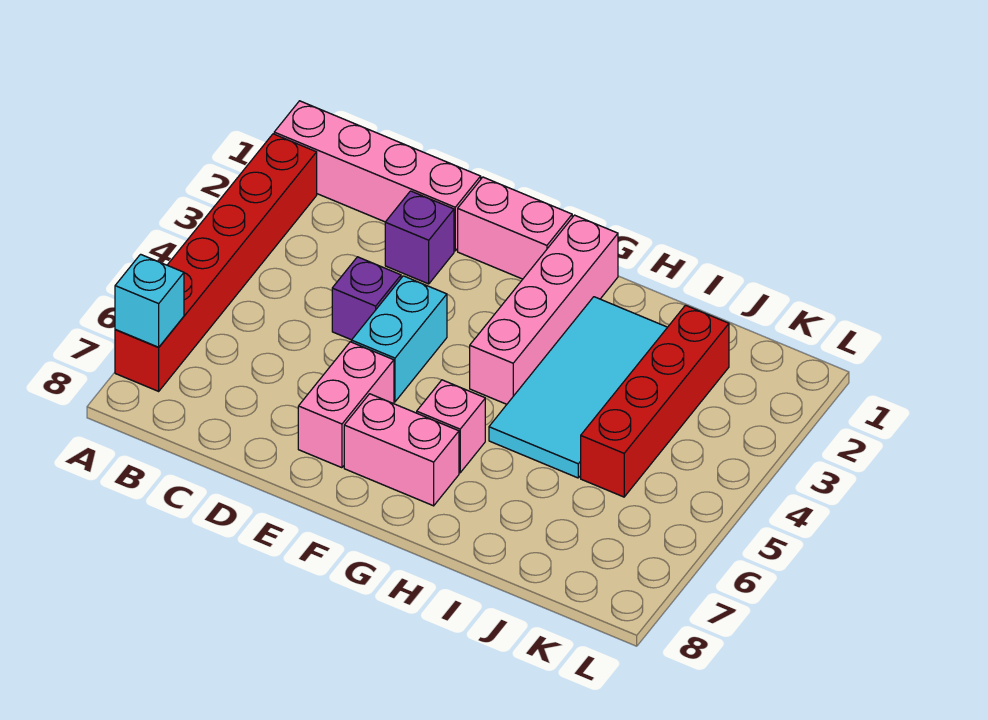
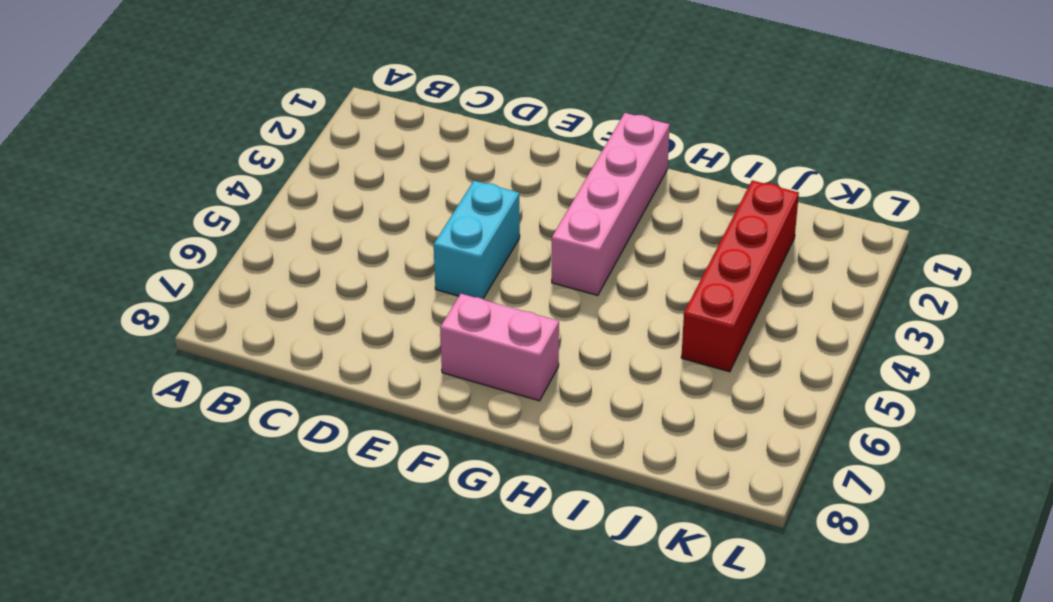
none -> pink brick A1:D1 level 1
none -> red brick A2:A7 level 1
none -> purple brick D2 level 1

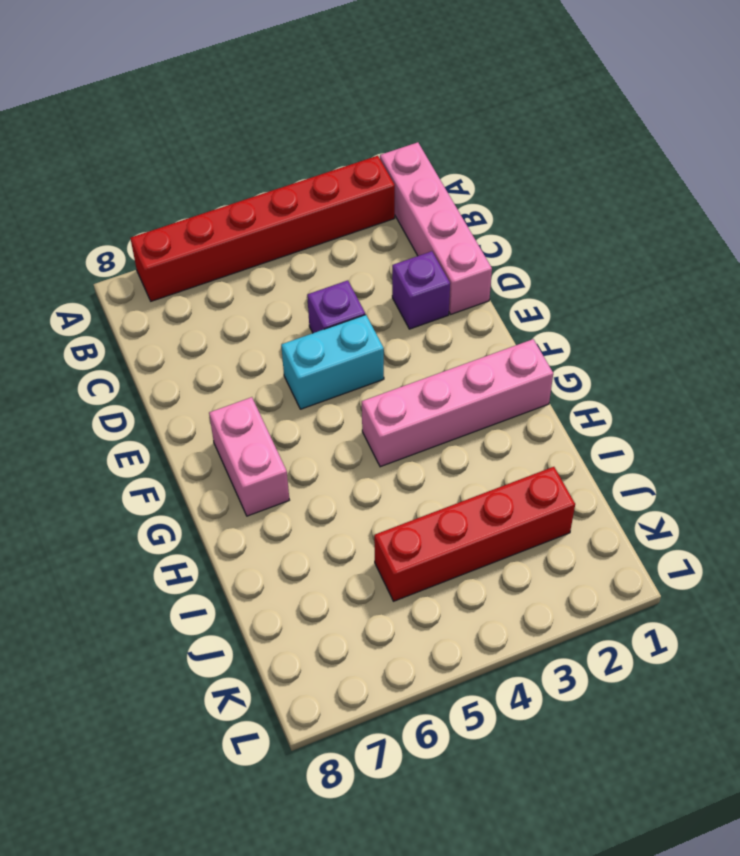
none -> pink brick E1:F1 level 1
none -> pink brick E6:E7 level 1
none -> pink brick G6 level 1

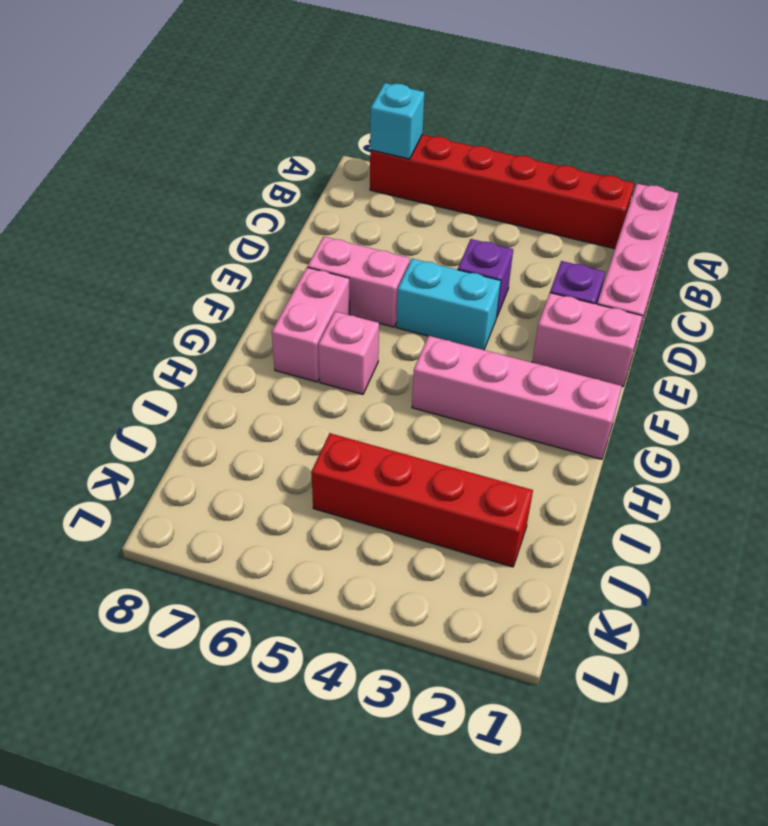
pink brick E1:E2 level 1 -> pink brick E1:F1 level 1
none -> cyan tile H2:I5 level 1

